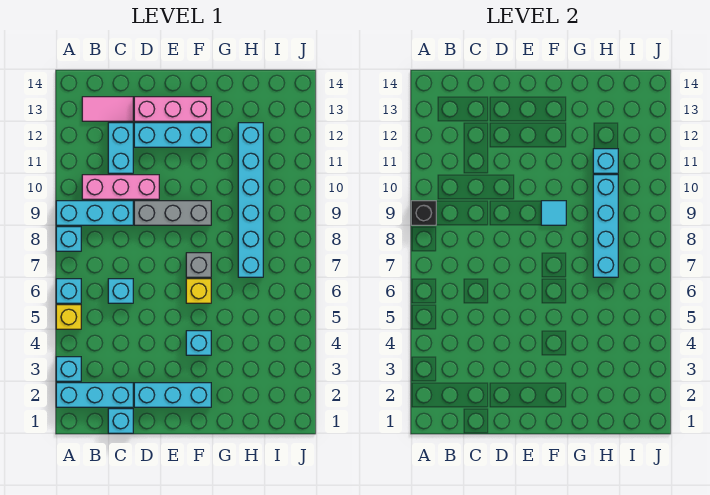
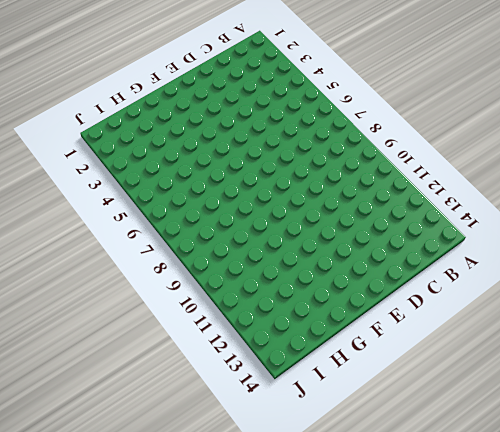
none -> cyan brick A2:C2 level 1
none -> cyan brick A3 level 1
none -> yellow brick A5 level 1

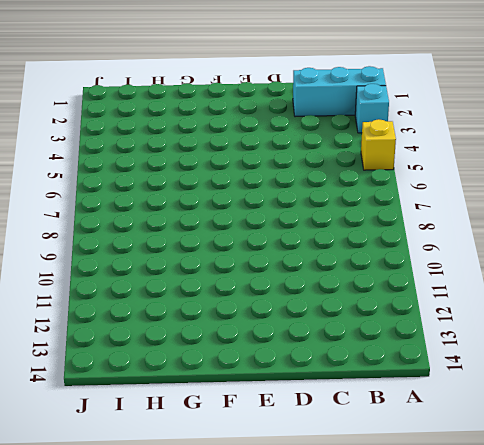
none -> cyan brick A6 level 1
none -> cyan brick A8 level 1
none -> cyan brick A9:C9 level 1

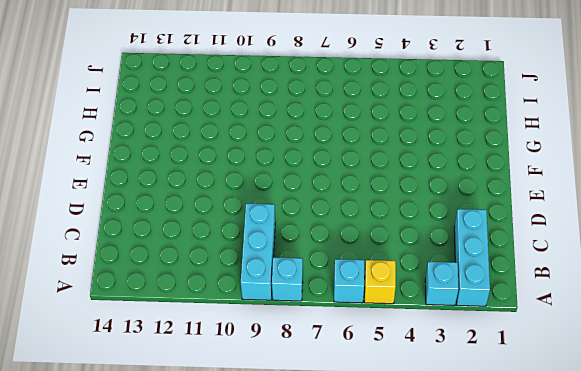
none -> pink brick B10:D10 level 1
none -> pink tile B13:C13 level 1
none -> cyan brick C1 level 1

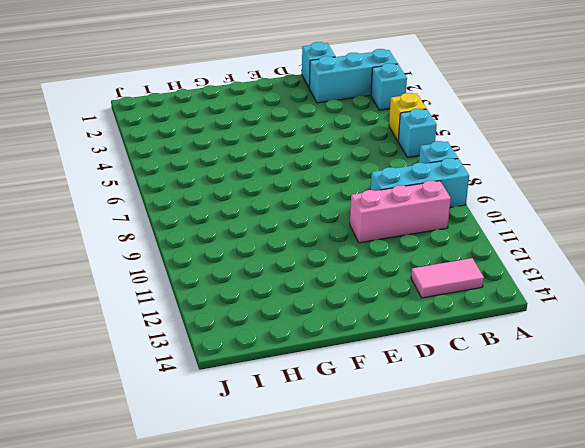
none -> cyan brick C6 level 1
none -> cyan brick C11:C12 level 1
none -> cyan brick D2:F2 level 1

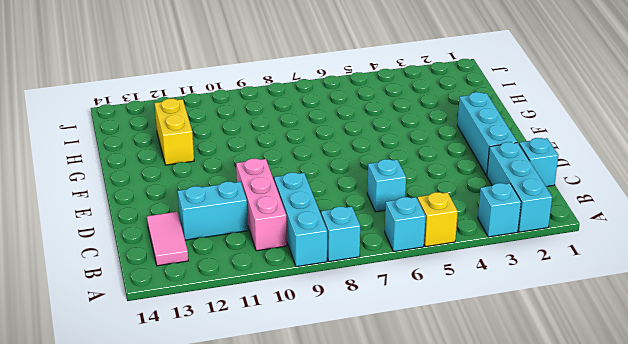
yellow brick G12:H12 level 1 -> cyan brick H7:H12 level 1
none -> grey brick D9:F9 level 1
none -> cyan brick D12:F12 level 1
none -> pink brick D13:F13 level 1

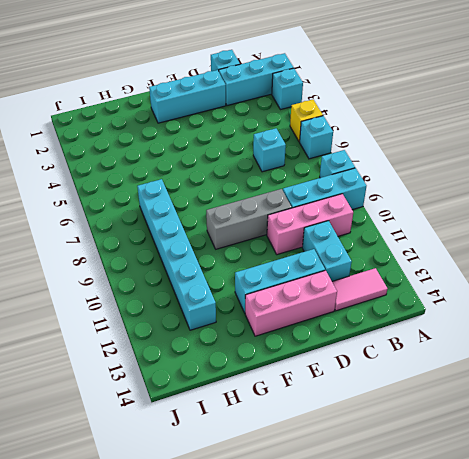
none -> cyan brick F4 level 1
none -> yellow brick F6 level 1
none -> grey brick F7 level 1

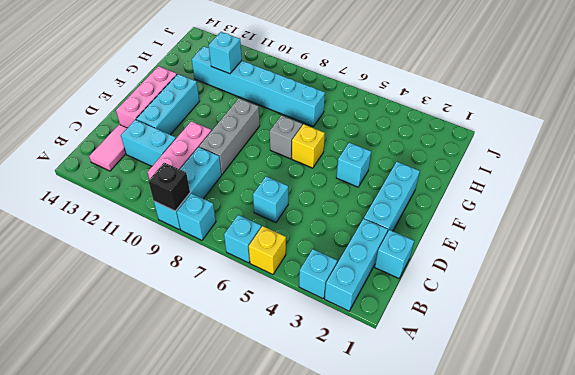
none -> cyan tile F9 level 2
none -> cyan brick H7:H10 level 2

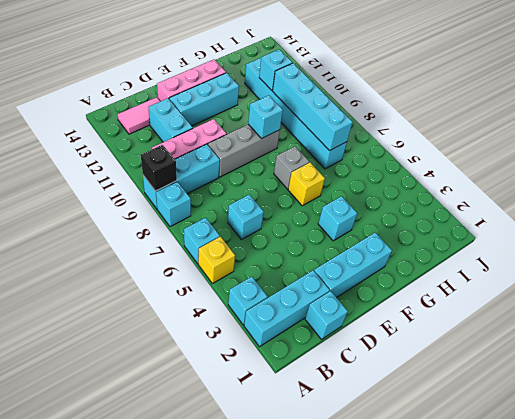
cyan brick F9 level 2 -> cyan tile F9 level 2

